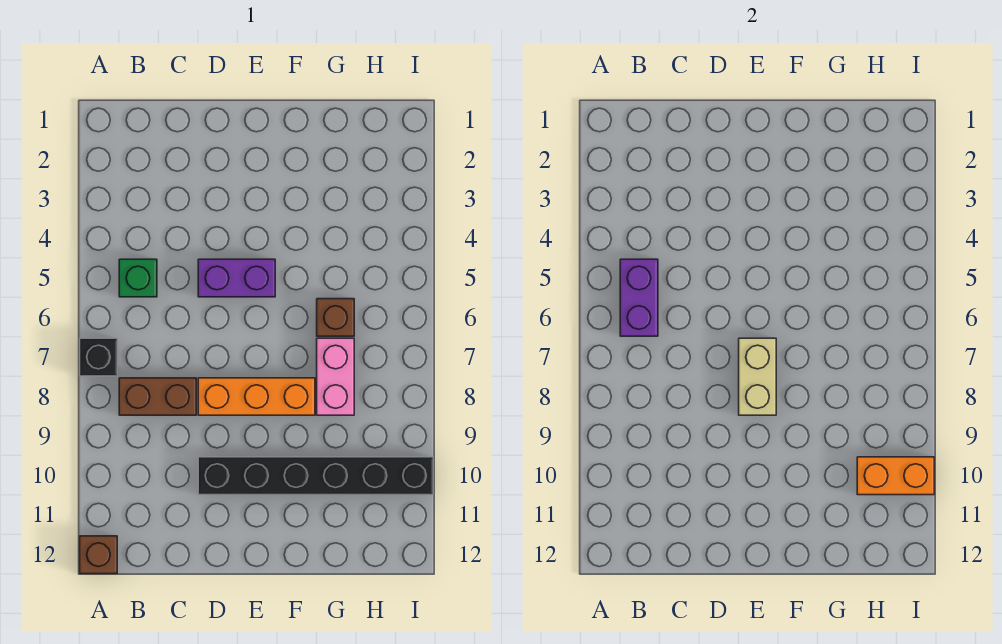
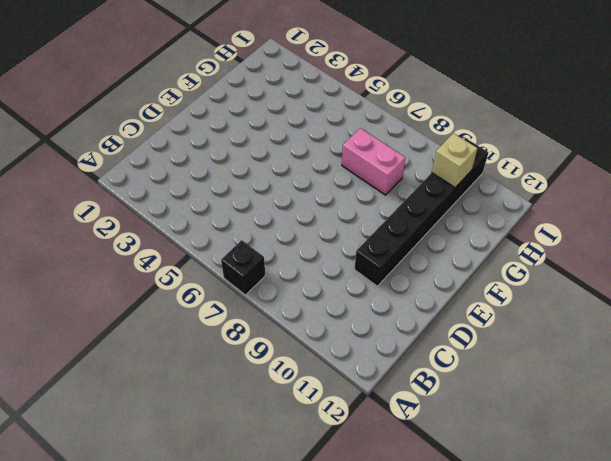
tan brick H10 level 2 -> orange brick H10:I10 level 2
none -> brown brick A12 level 1
none -> green brick B5 level 1
none -> brown brick B8:C8 level 1

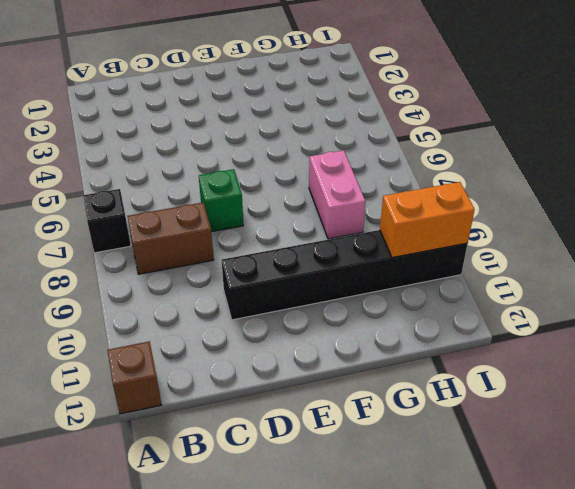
green brick D7 level 1 -> green brick B5 level 1
none -> purple brick D5:E5 level 1
none -> orange brick D8:F8 level 1
none -> brown brick G6 level 1

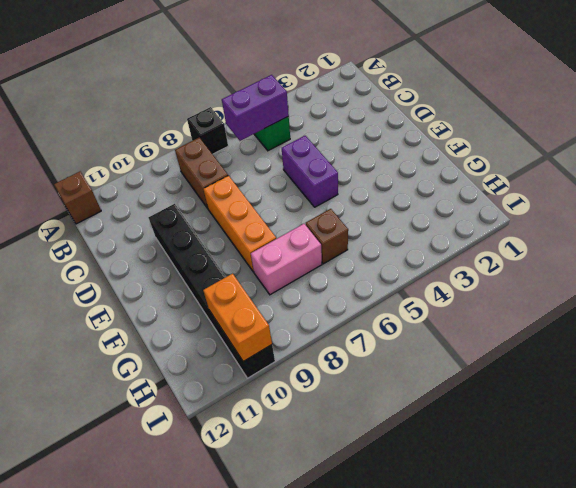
none -> tan brick E7:E8 level 2

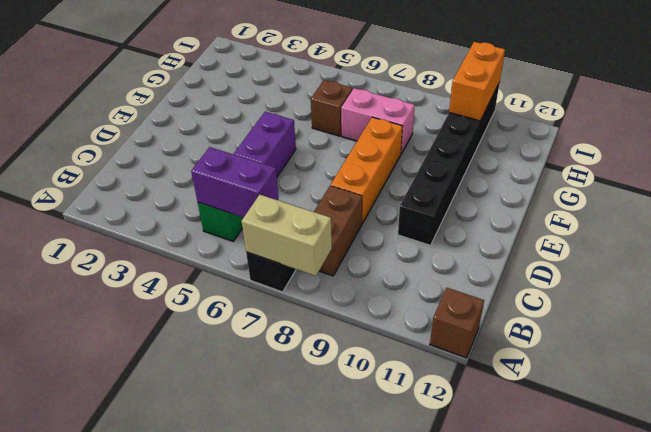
tan brick A7:A8 level 2 -> tan brick E7:E8 level 2

